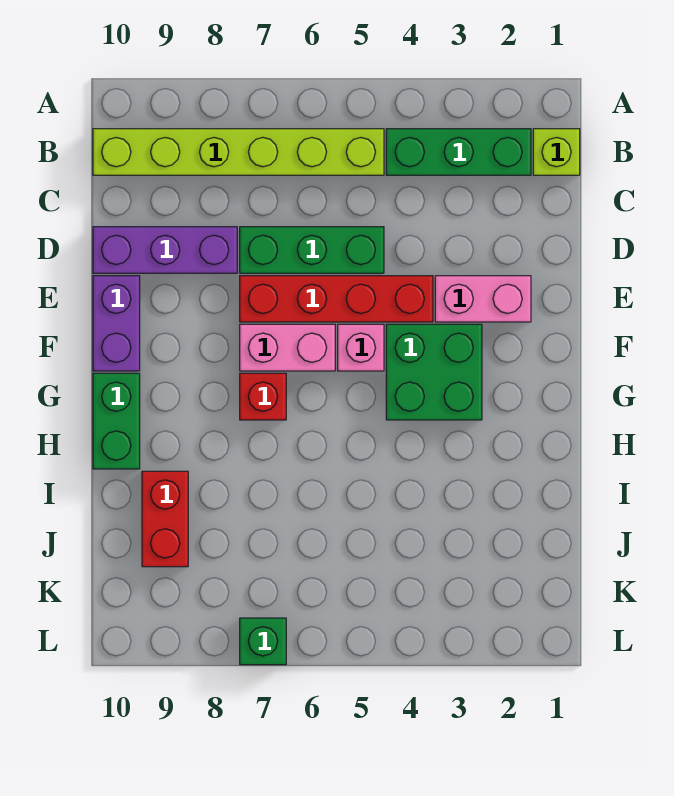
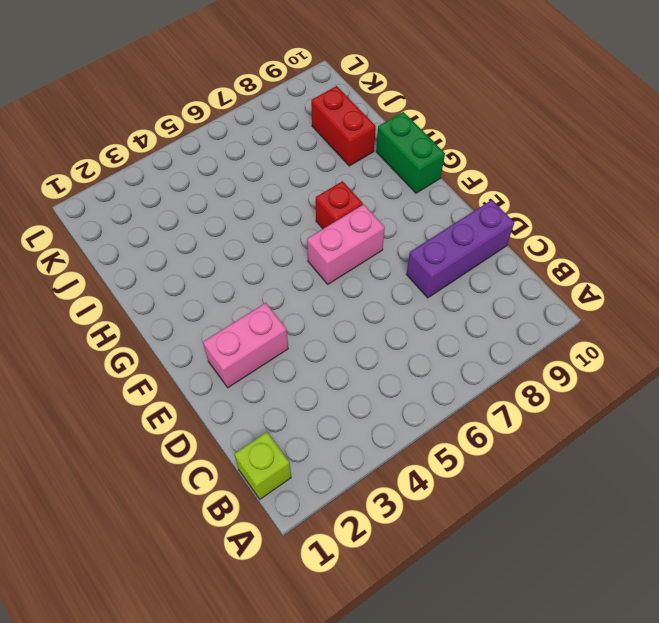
none -> green brick B2:B4 level 1
none -> lime brick B5:B10 level 1
none -> green brick D5:D7 level 1

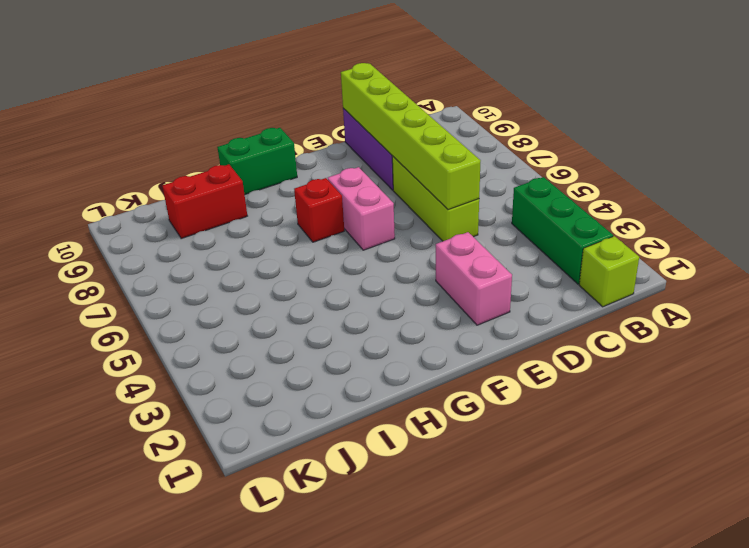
lime brick D5:D7 level 1 -> green brick D5:D7 level 1
lime brick D5:D10 level 2 -> lime brick B5:B10 level 1
none -> red brick E4:E7 level 1
none -> purple brick E10:F10 level 1
none -> green brick F3:G4 level 1

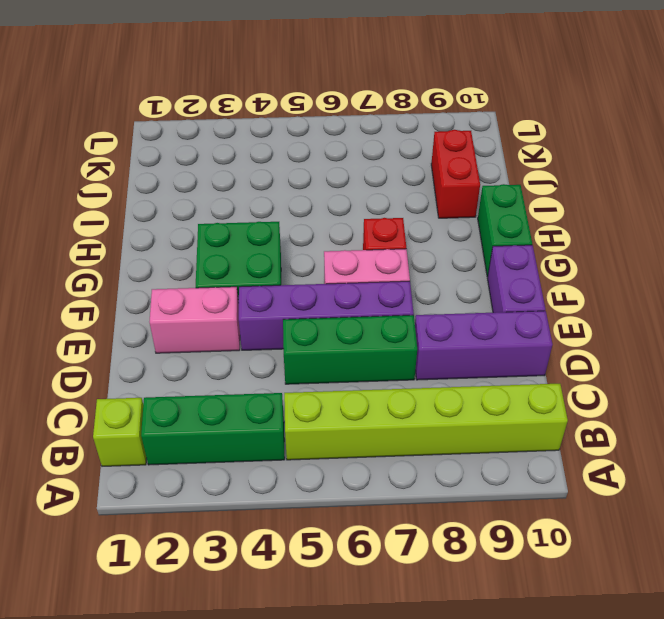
purple brick E4:E7 level 1 -> red brick E4:E7 level 1
none -> pink brick F5 level 1
none -> green brick L7 level 1

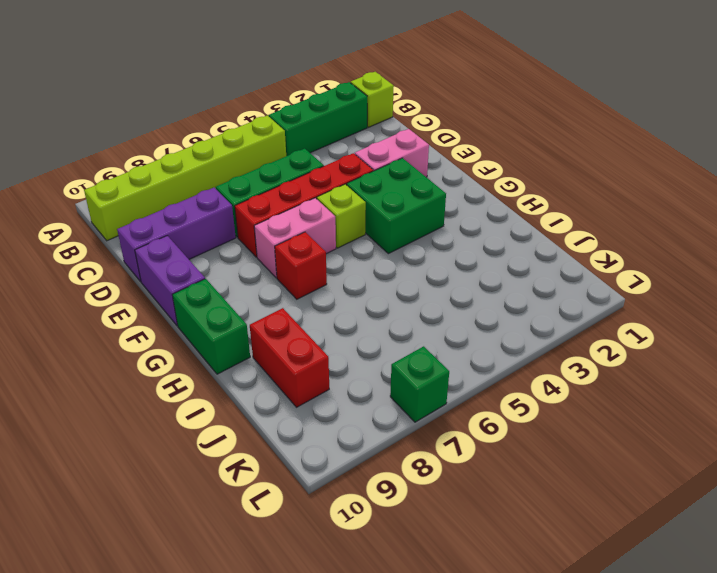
lime brick F5 level 1 -> pink brick F5 level 1

